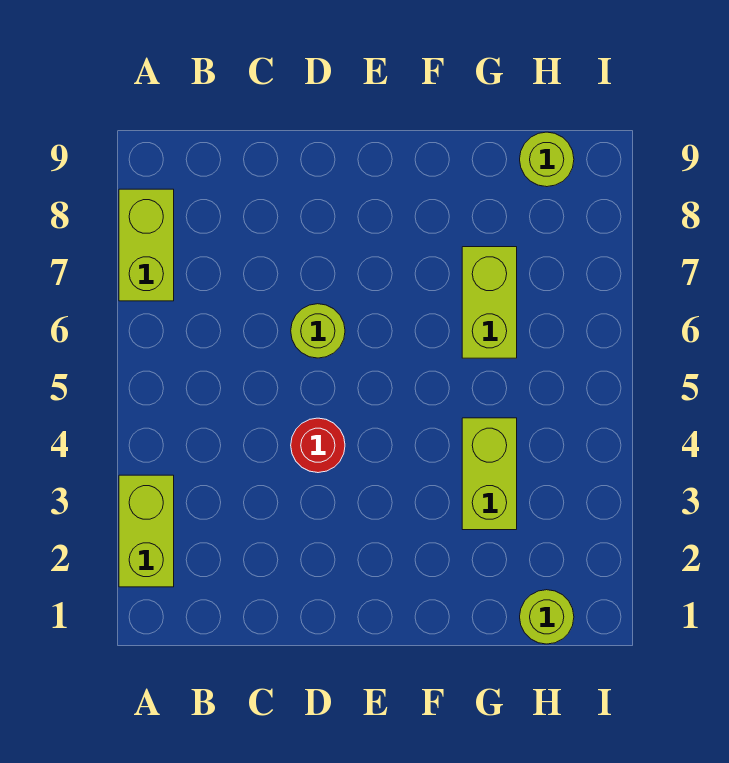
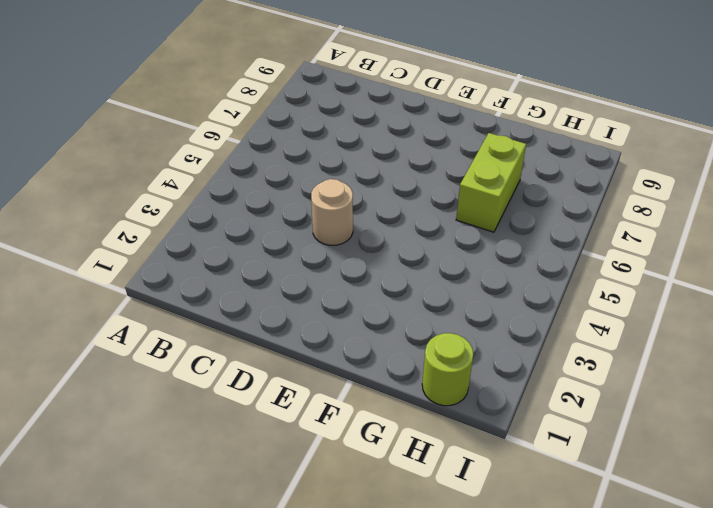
tan round brick D4 level 1 -> red round brick D4 level 1
none -> lime brick A2:A3 level 1
none -> lime brick A7:A8 level 1

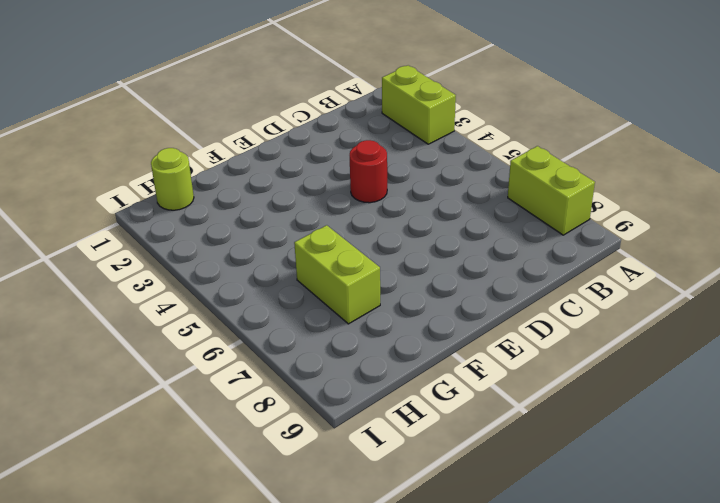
none -> lime round brick D6 level 1
none -> lime brick G3:G4 level 1

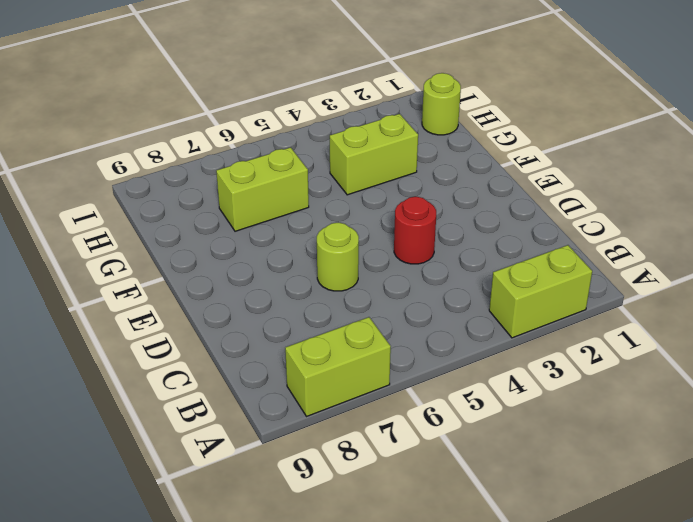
none -> lime round brick H9 level 1

